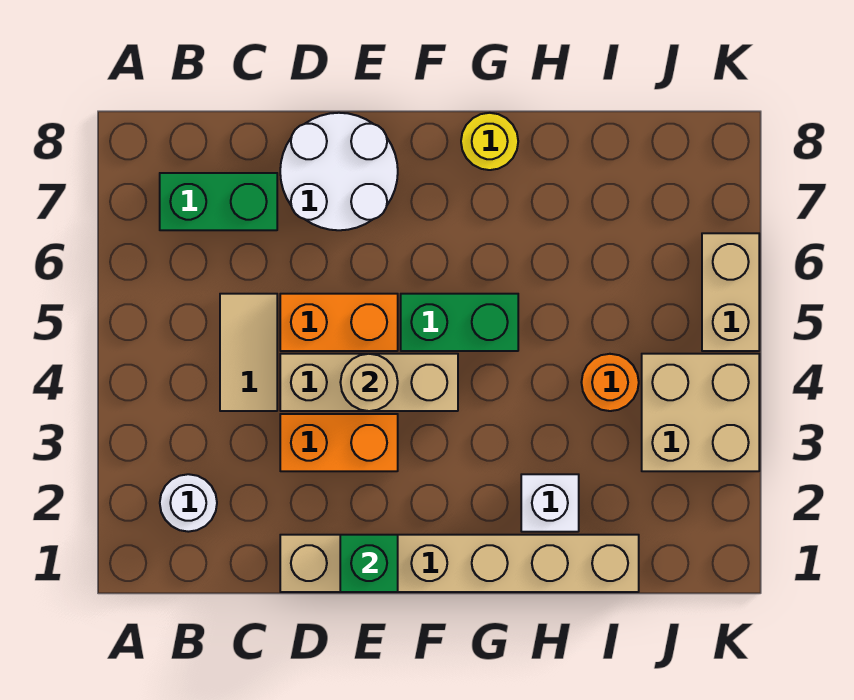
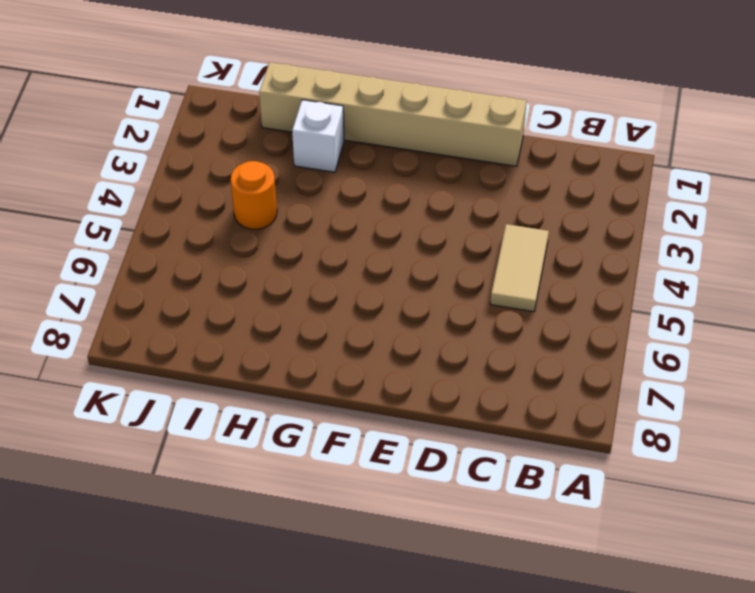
none -> white round brick B2 level 1
none -> green brick B7:C7 level 1
none -> orange brick D3:E3 level 1

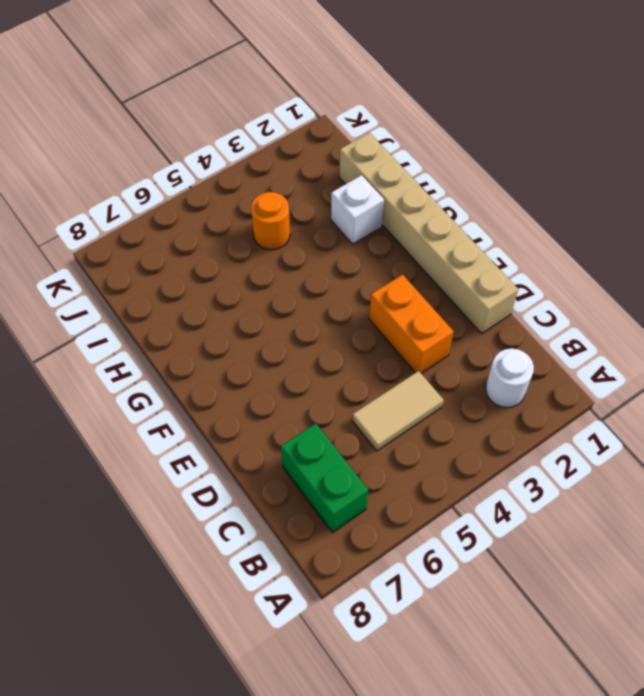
none -> tan brick D4:F4 level 1
none -> orange brick D5:E5 level 1
none -> white round brick D7:E8 level 1

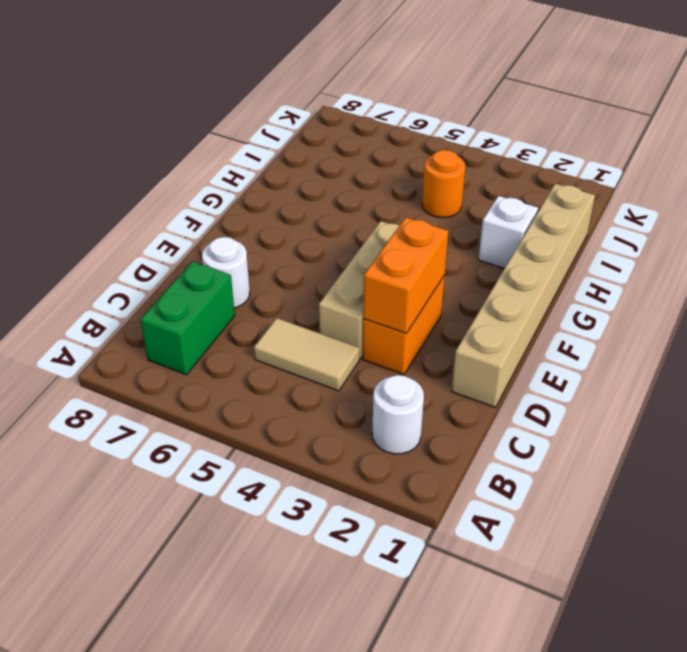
orange brick D3:E3 level 2 -> orange brick D5:E5 level 1
white round brick D7 level 1 -> white round brick D7:E8 level 1
none -> green brick F5:G5 level 1
none -> yellow round brick G8 level 1
none -> tan brick J3:K4 level 1

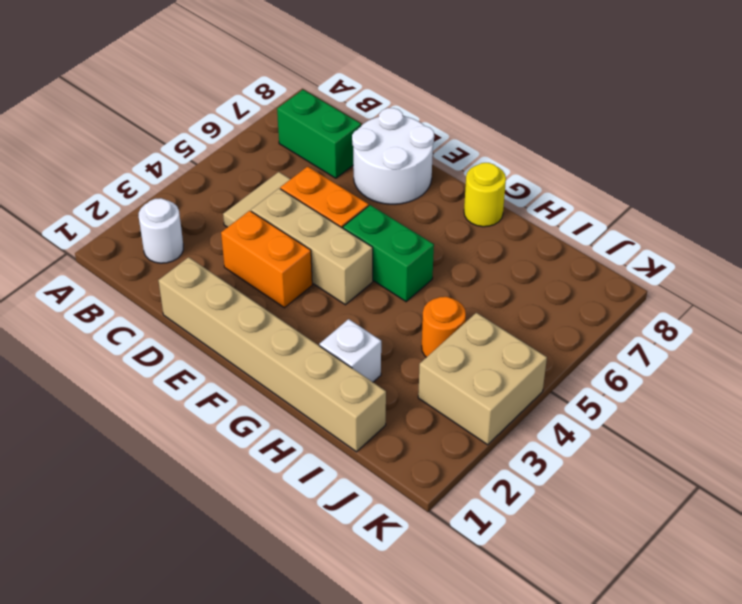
none -> tan brick K5:K6 level 1
none -> green brick E1 level 2
none -> tan round brick E4 level 2

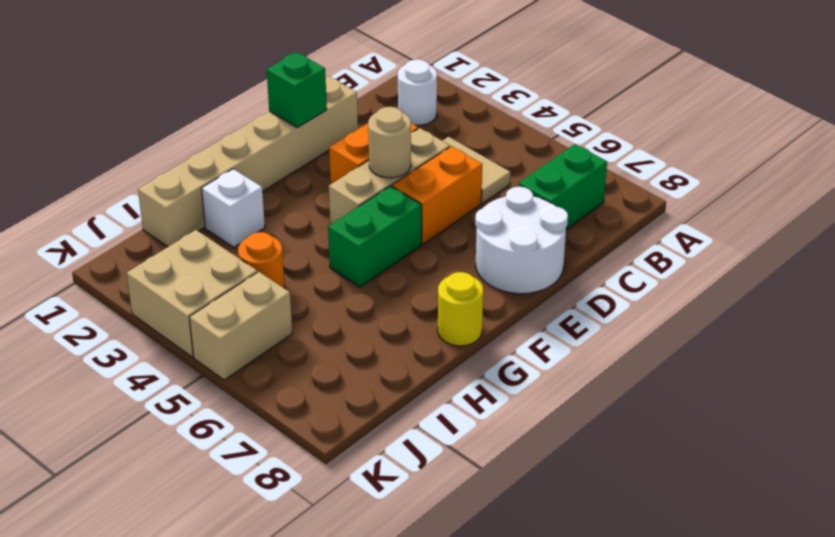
tan brick J5:K5 level 1 -> tan brick K5:K6 level 1

